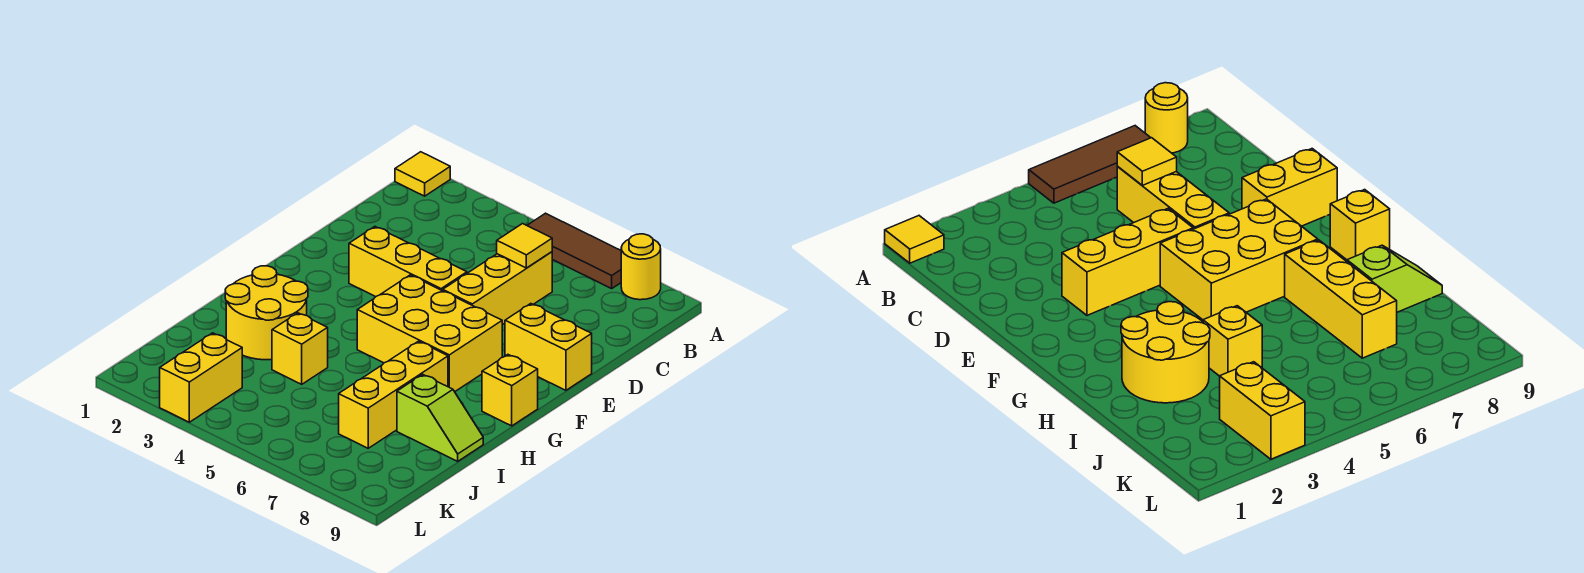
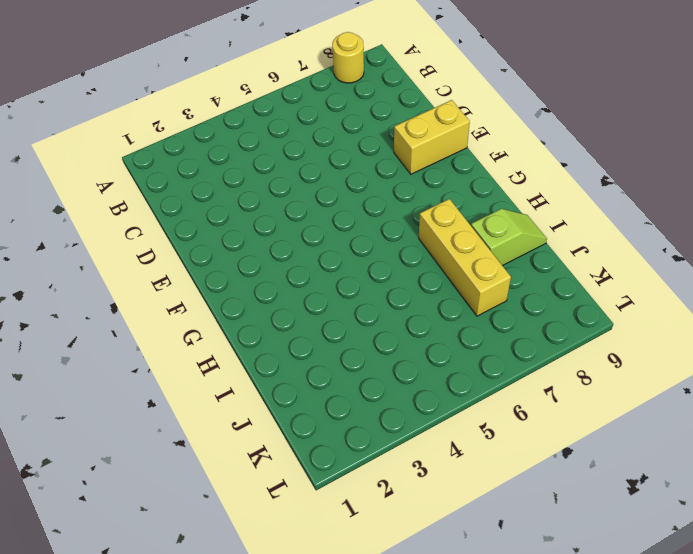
none -> yellow tile A1 level 1
none -> brown tile A5:A7 level 1
none -> yellow brick C6:E6 level 1

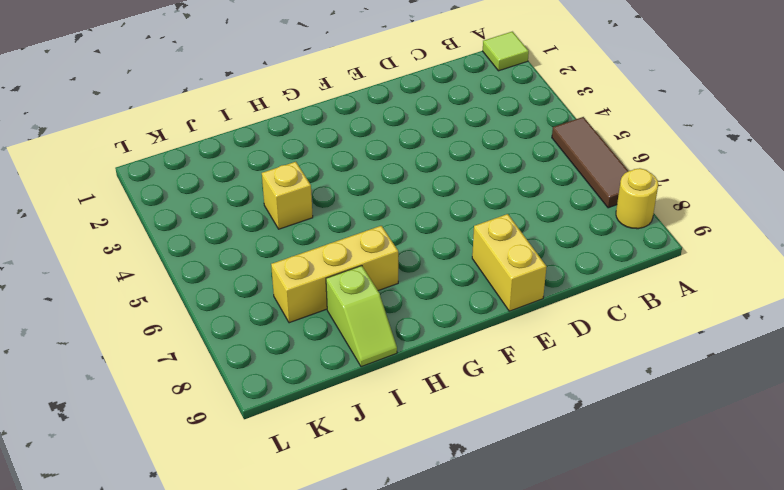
lime tile A1 level 1 -> yellow tile A1 level 1
none -> yellow brick C6:E6 level 1
none -> yellow brick E3:E5 level 1
none -> yellow brick F5:G7 level 1

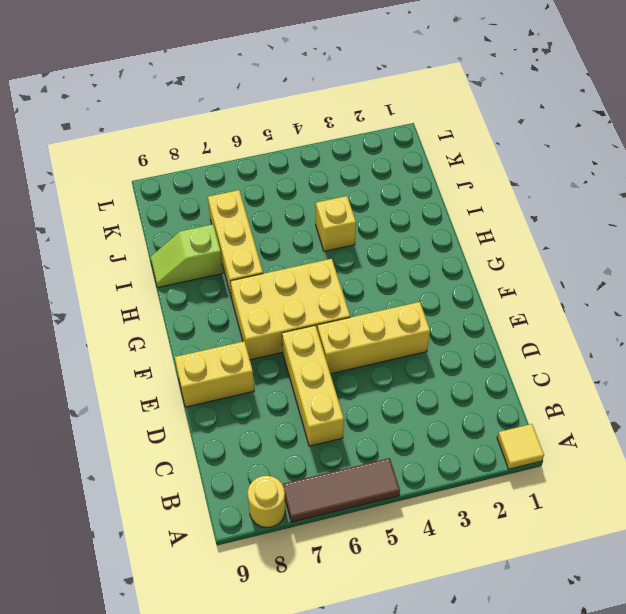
none -> yellow brick G9 level 1
none -> yellow round brick H2:I3 level 1
none -> yellow brick K3:L3 level 1

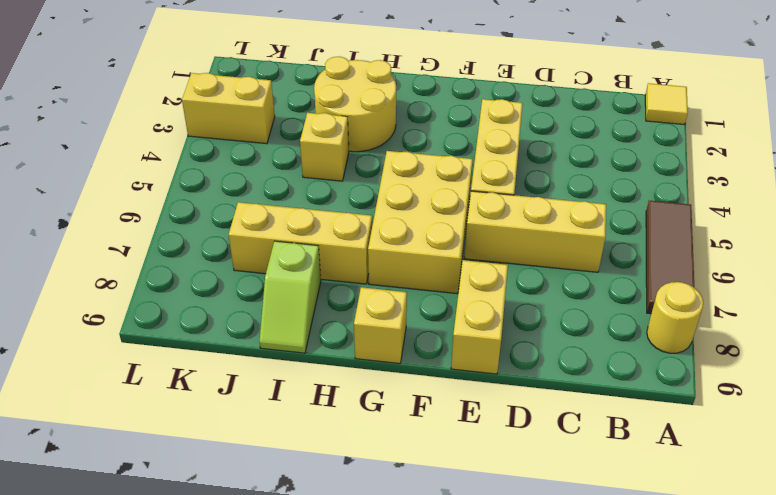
none -> yellow tile C6 level 2

